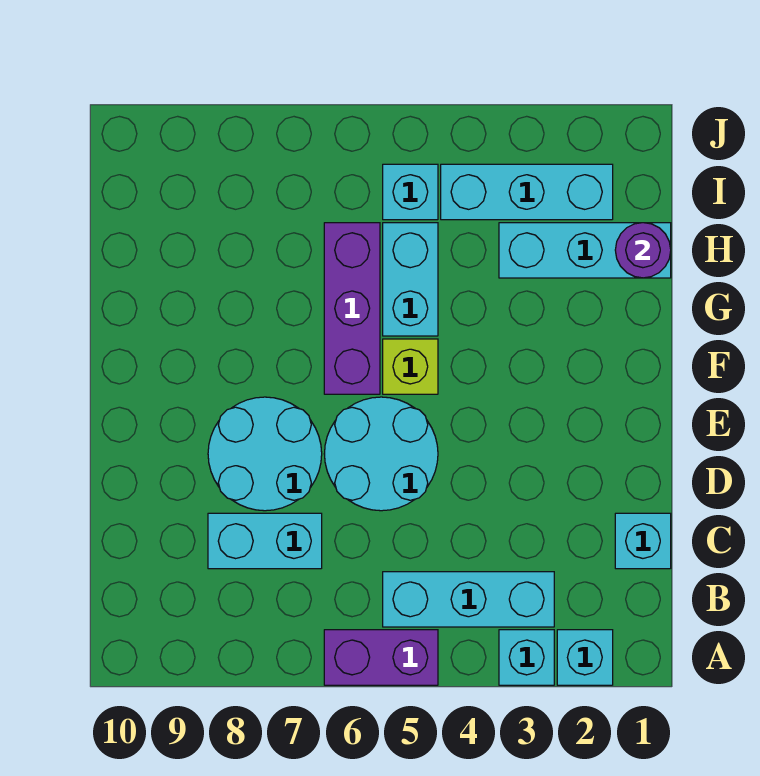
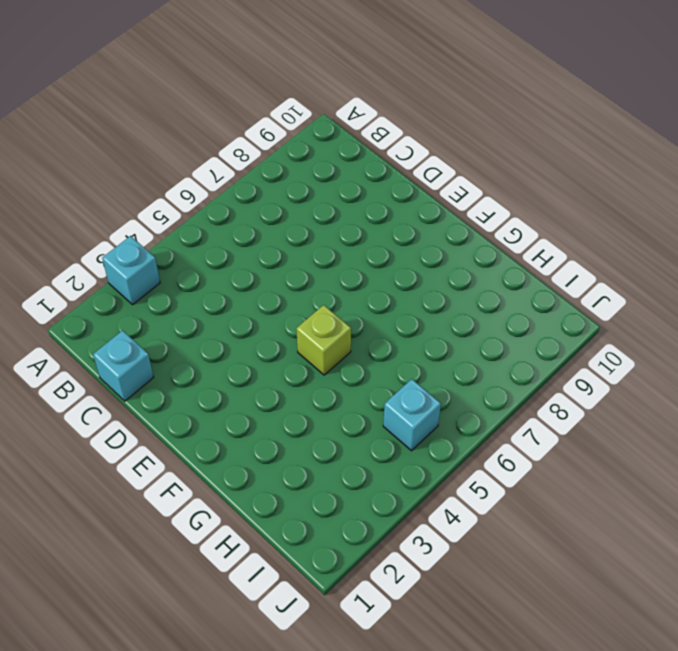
none -> cyan brick A2 level 1
none -> purple brick A5:A6 level 1
none -> cyan brick B3:B5 level 1

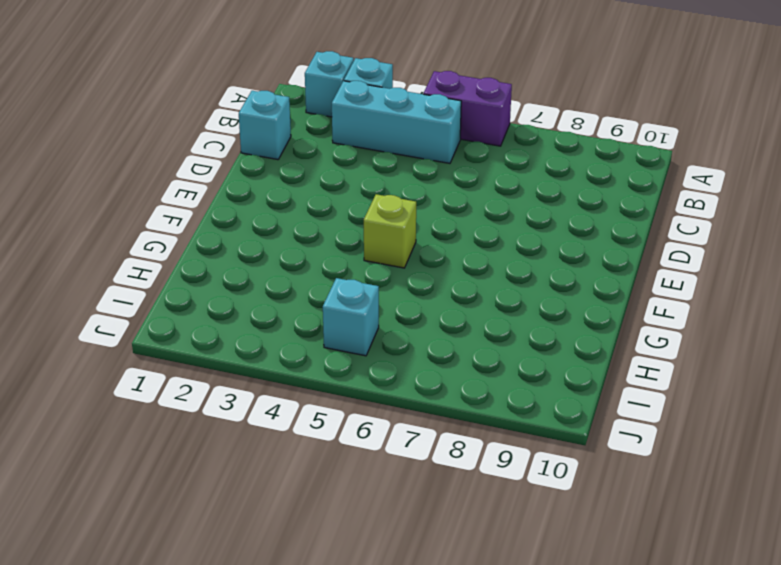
none -> cyan brick C7:C8 level 1
none -> cyan round brick D5:E6 level 1
none -> cyan round brick D7:E8 level 1

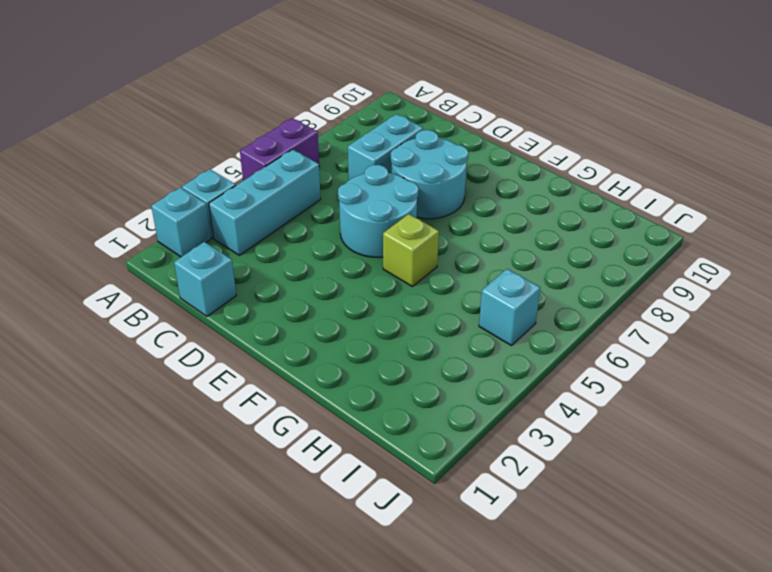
none -> purple brick F6:H6 level 1
none -> cyan brick G5:H5 level 1
none -> cyan brick H1:H3 level 1

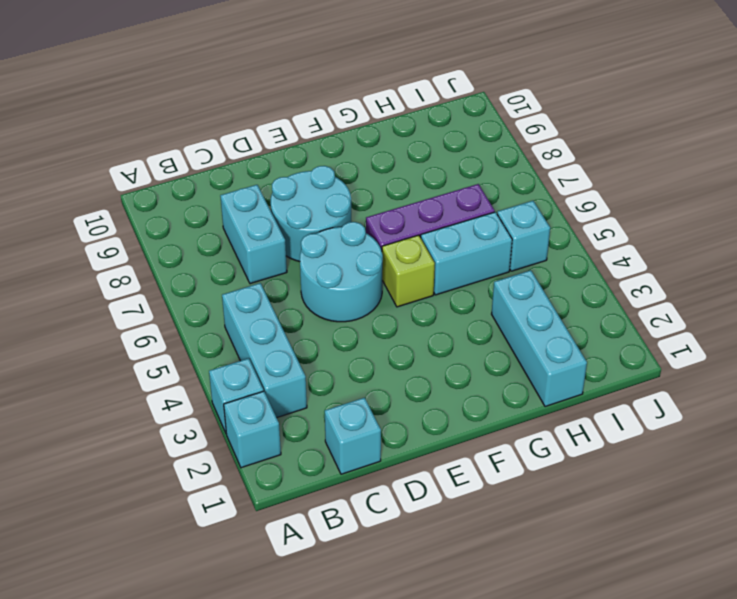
none -> purple brick A5:A6 level 1
none -> cyan brick I2:I4 level 1
none -> purple round brick H1 level 2

